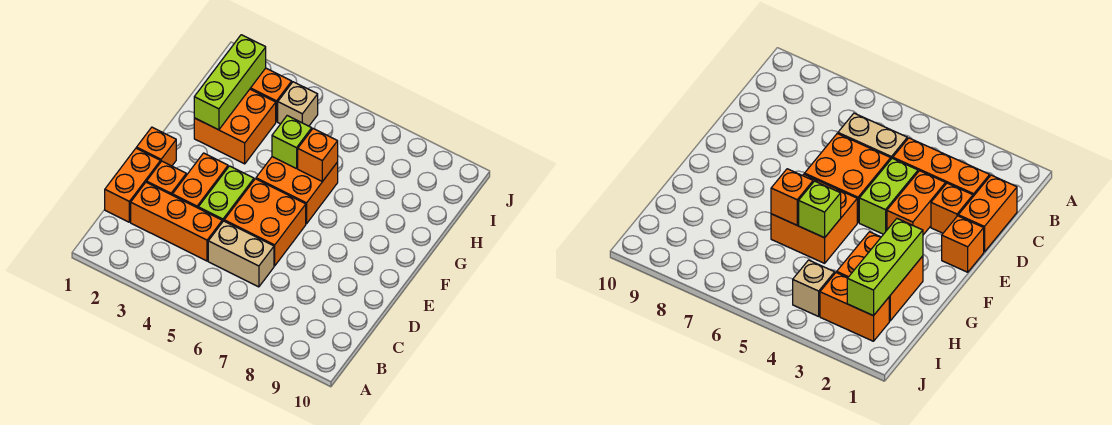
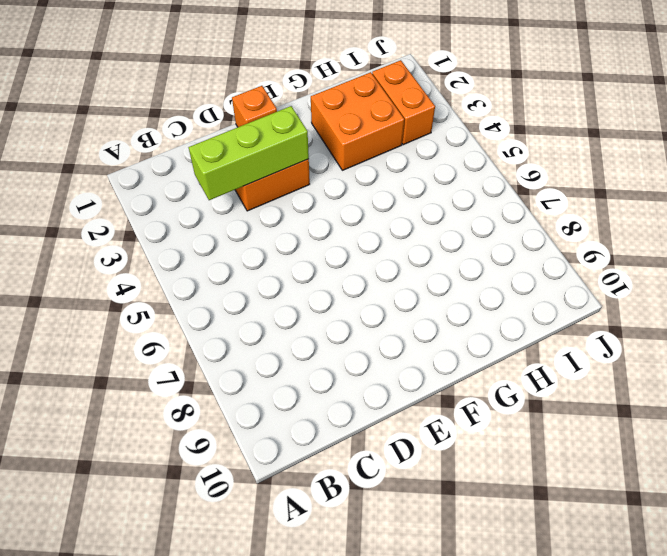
lime brick C3:E3 level 2 -> lime brick G2:I2 level 2
none -> orange brick C1:D1 level 1
none -> orange brick C2:C4 level 1
none -> tan brick C5:C6 level 1

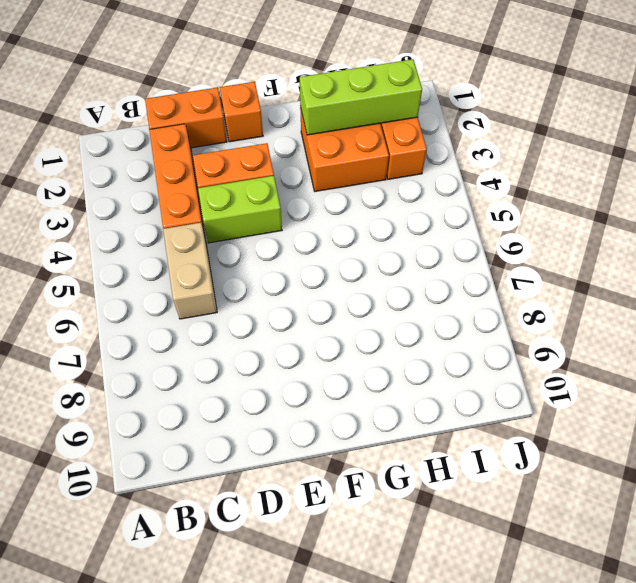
none -> orange brick D2 level 1
none -> orange brick D5:E6 level 1
none -> orange brick F5:G6 level 1

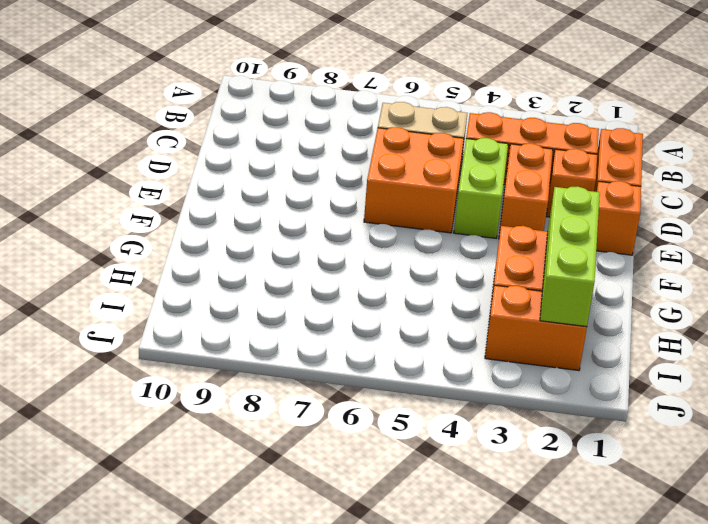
none -> orange brick F5:G6 level 1
none -> tan brick I4 level 1
none -> lime brick G5 level 2

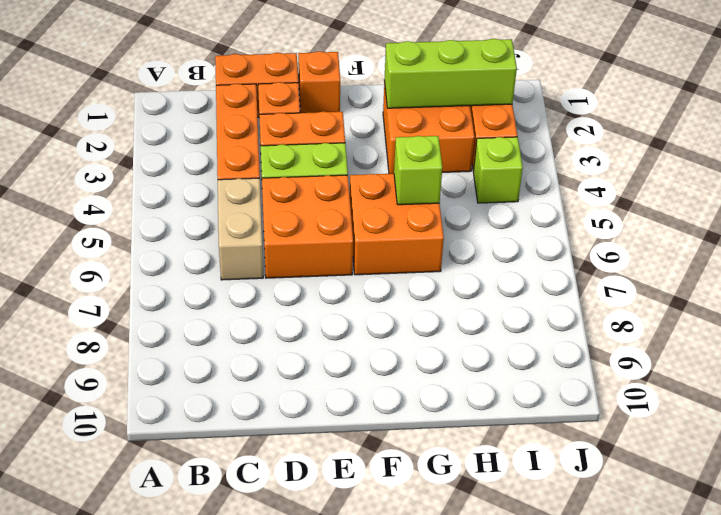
lime brick I4 level 1 -> tan brick I4 level 1
none -> orange brick G6 level 2

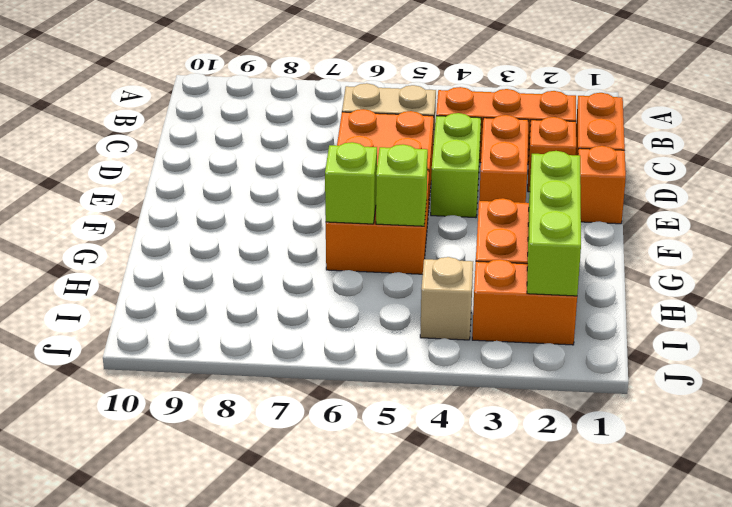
lime brick G6 level 2 -> orange brick G6 level 2

